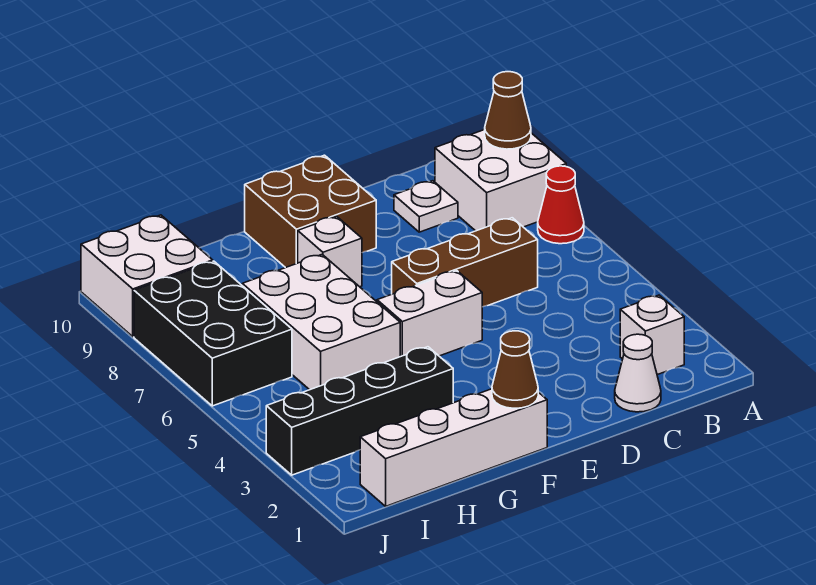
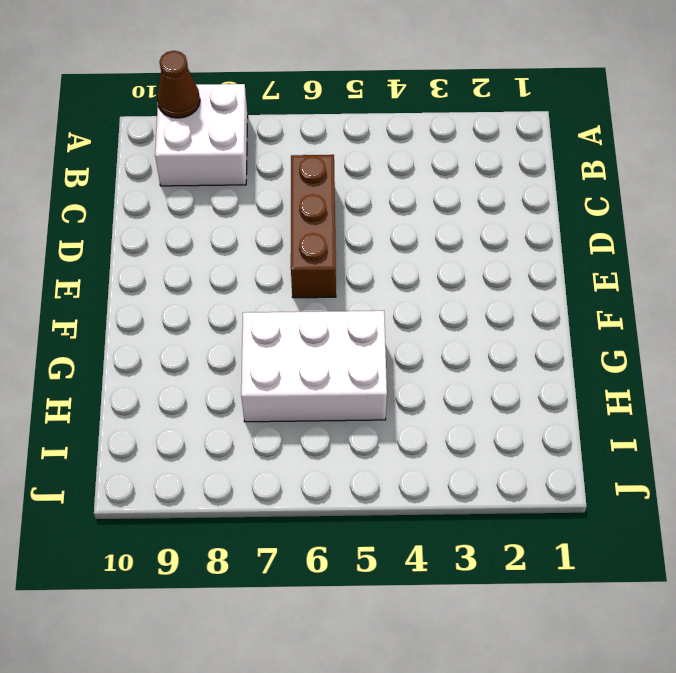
none -> red cone A7 level 1
none -> white brick B2 level 1
none -> white cone C1 level 1

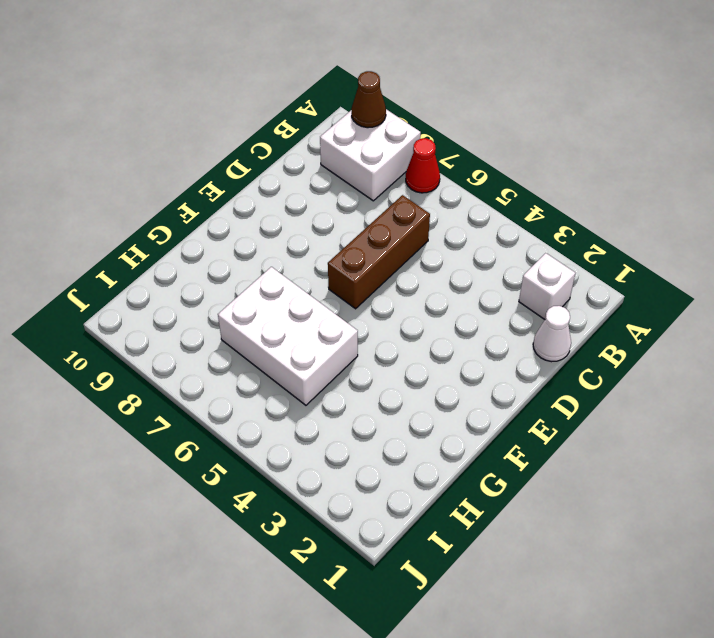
none -> white plate C9 level 1
none -> white brick E5:F5 level 1
none -> brown brick E9:F10 level 1

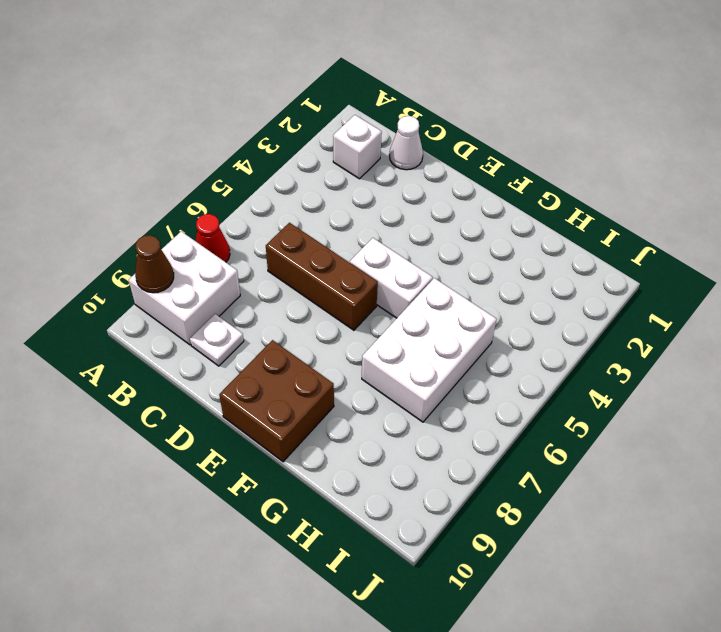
none -> white brick F1:I1 level 1
none -> white brick F8 level 1
none -> black brick G3:J3 level 1

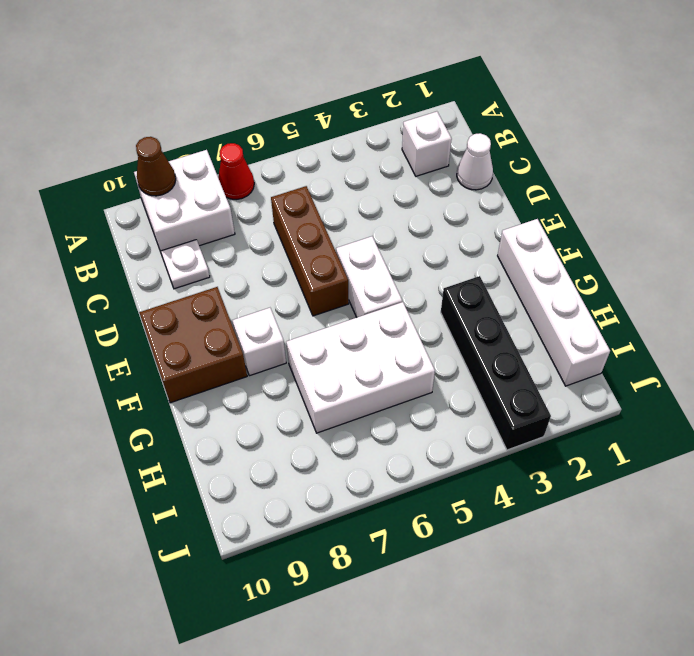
none -> black brick I6:J8 level 1
none -> white brick I9:J10 level 1
none -> brown cone F1 level 2

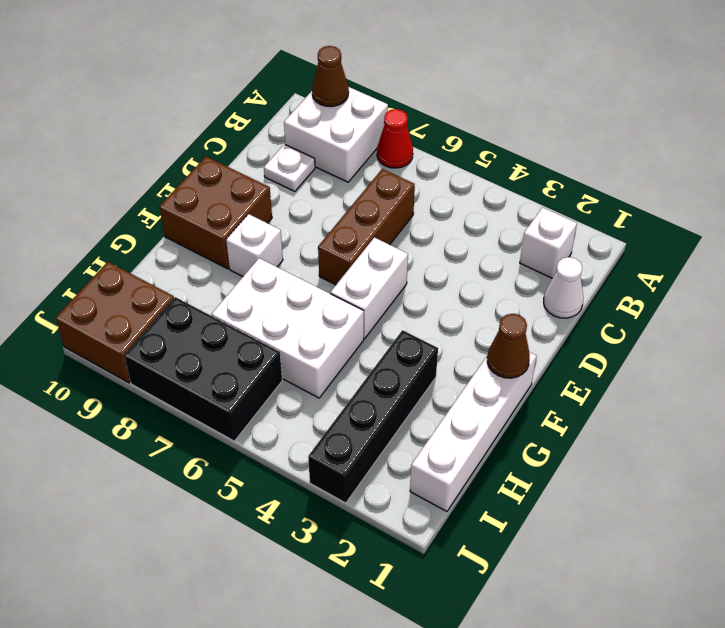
brown brick I9:J10 level 1 -> white brick I9:J10 level 1

